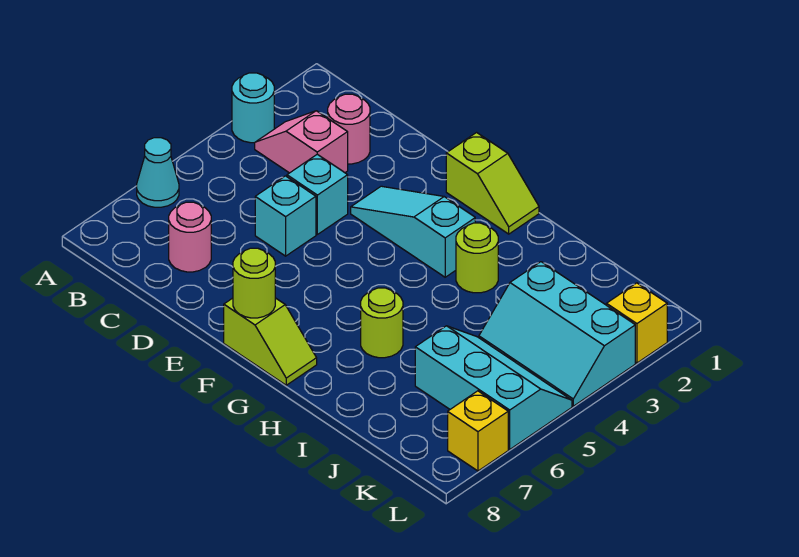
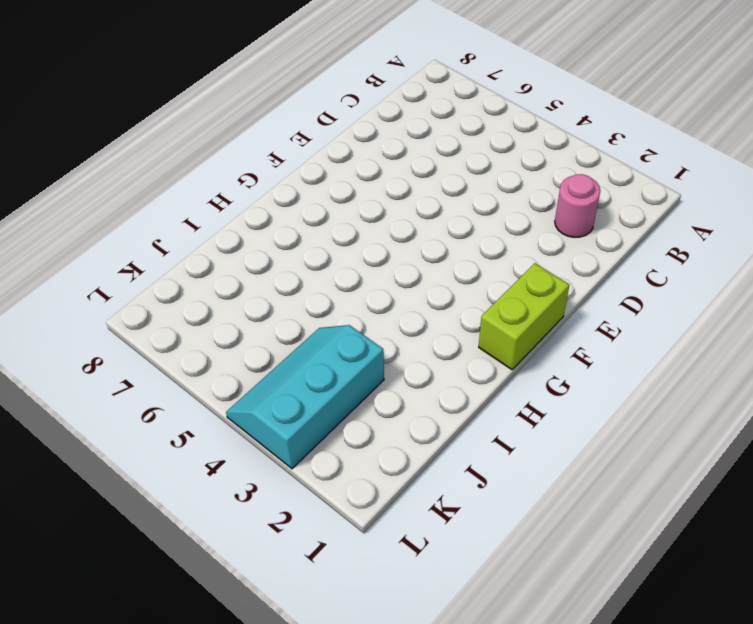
lime brick F1:G1 level 1 -> lime slope F1:G1 level 1 top F
none -> cyan round brick A3 level 1
none -> cyan cone A6 level 1
none -> pink slope B3:C3 level 1 top C

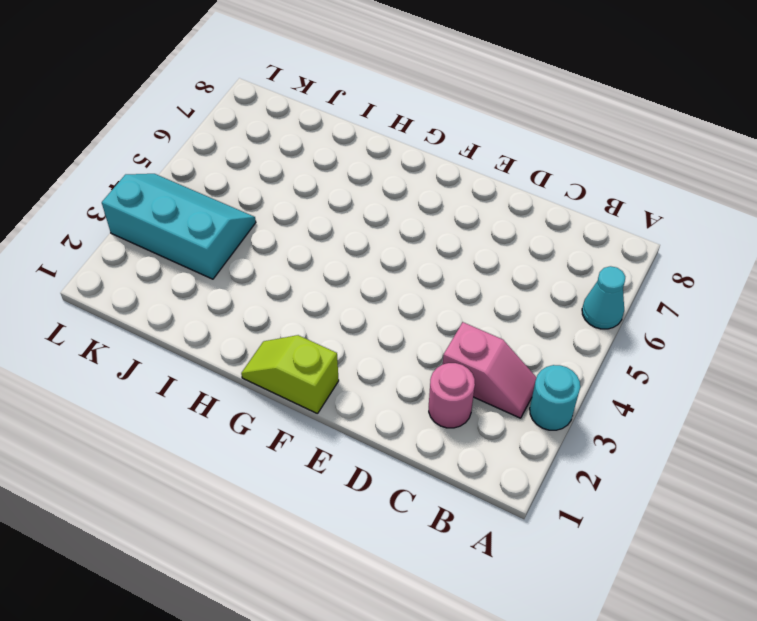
none -> pink round brick C7 level 1
none -> cyan brick D4 level 1
none -> cyan brick D5 level 1

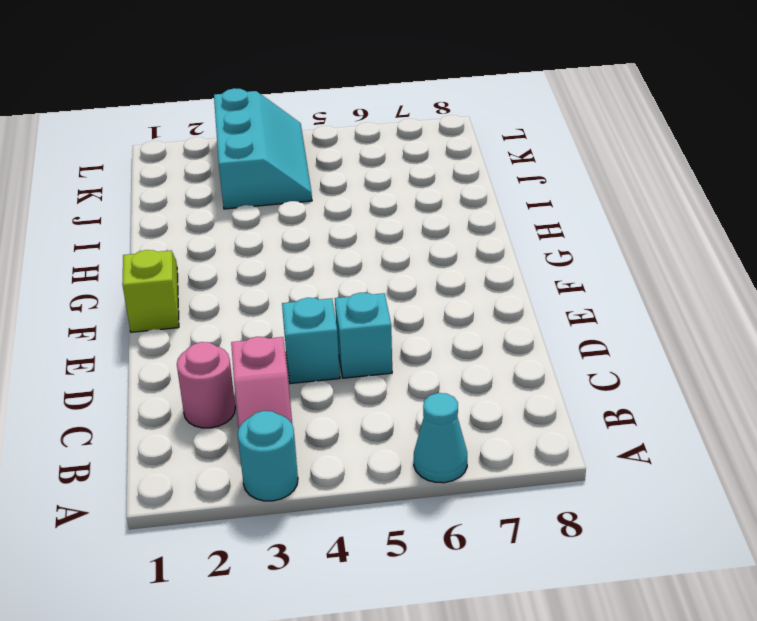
none -> pink round brick C7 level 1
none -> cyan slope E3:G3 level 1 top G
none -> lime slope F8:G8 level 1 top F

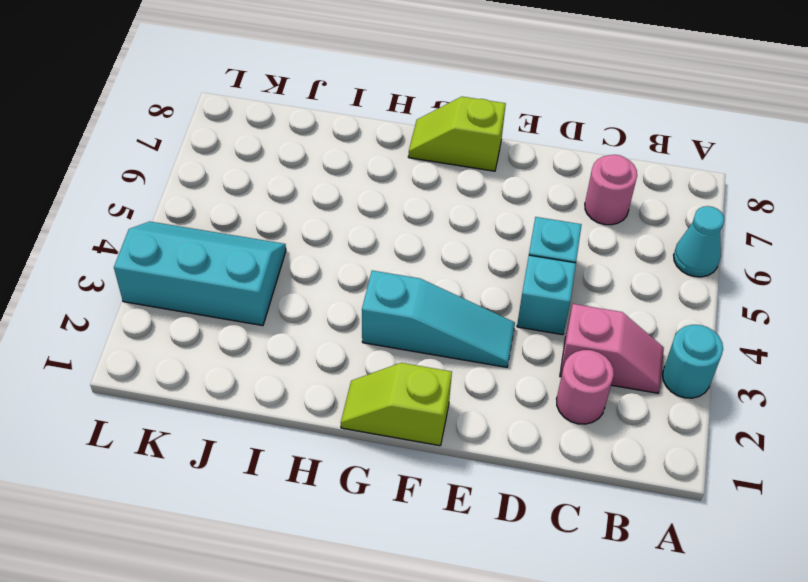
none -> lime round brick H3 level 1
none -> lime round brick H6 level 1
none -> cyan slope J5:L6 level 1 top 6

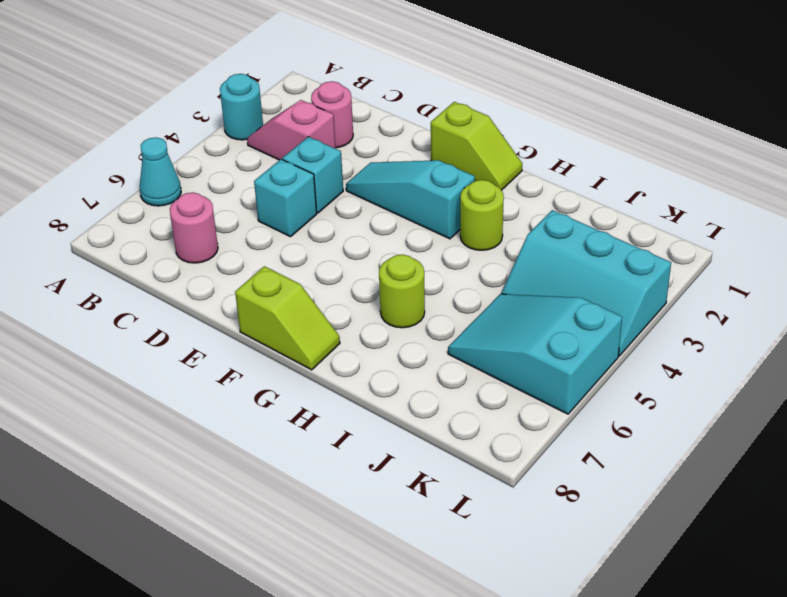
cyan slope J5:L6 level 1 top L -> cyan slope J5:L6 level 1 top 6
none -> yellow brick L2 level 1
none -> yellow brick L7 level 1
none -> lime round brick F8 level 2

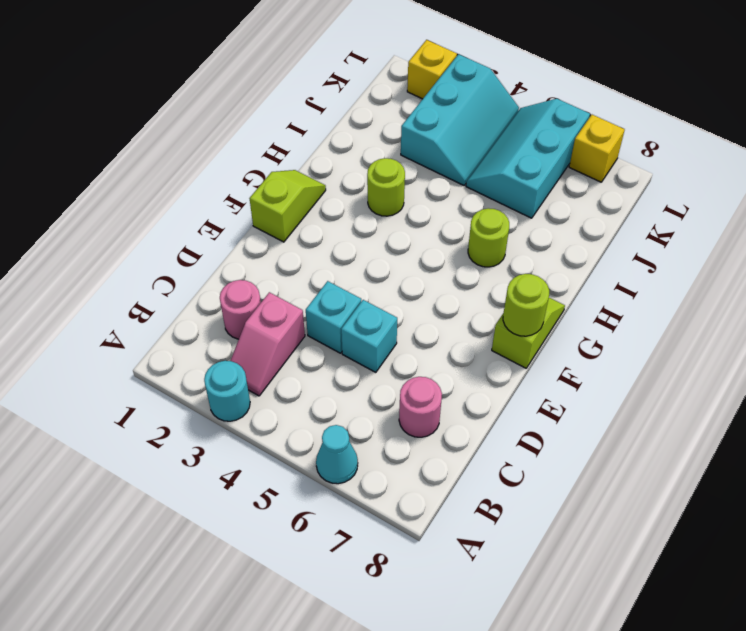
none -> cyan slope E3:G3 level 1 top G

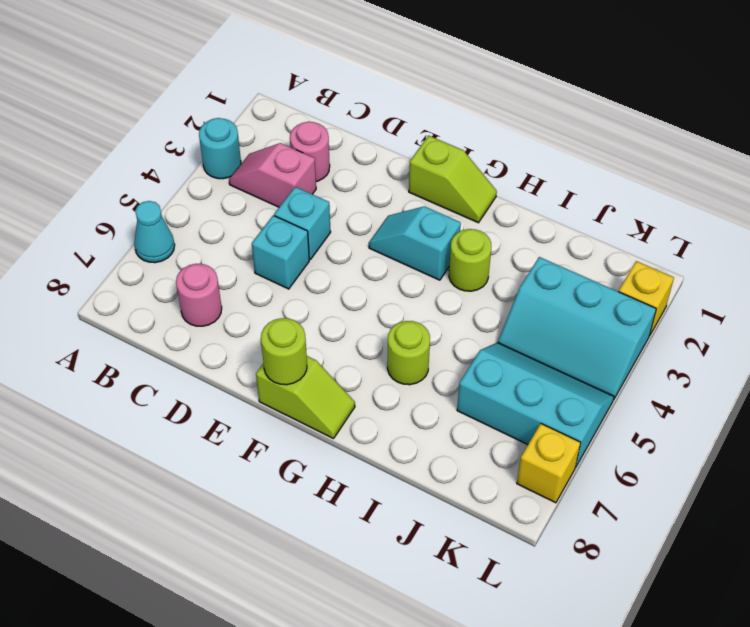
cyan slope F3:G3 level 1 top G -> cyan slope E3:G3 level 1 top G

